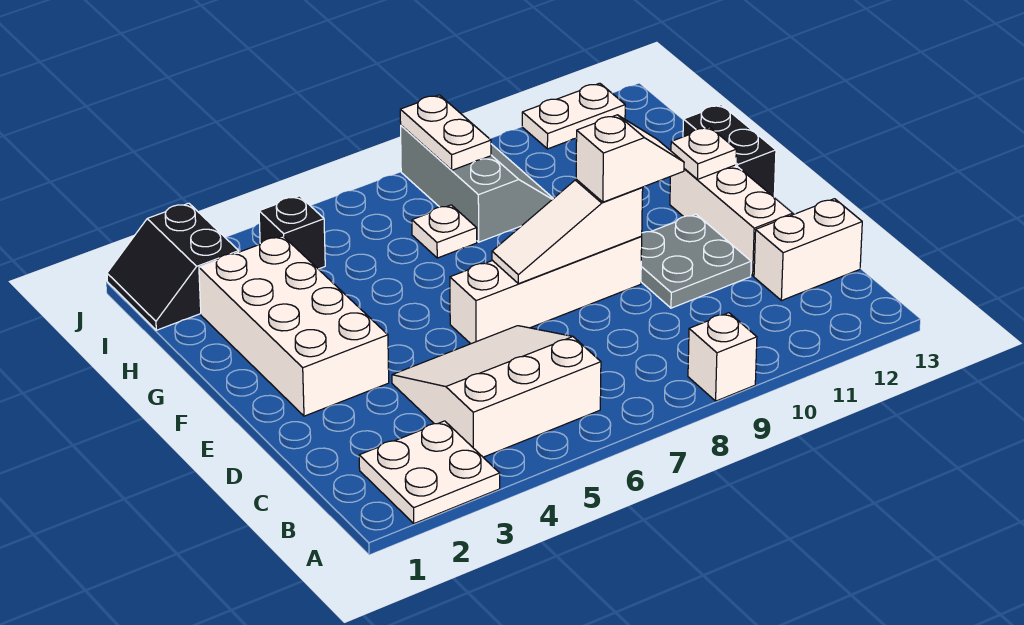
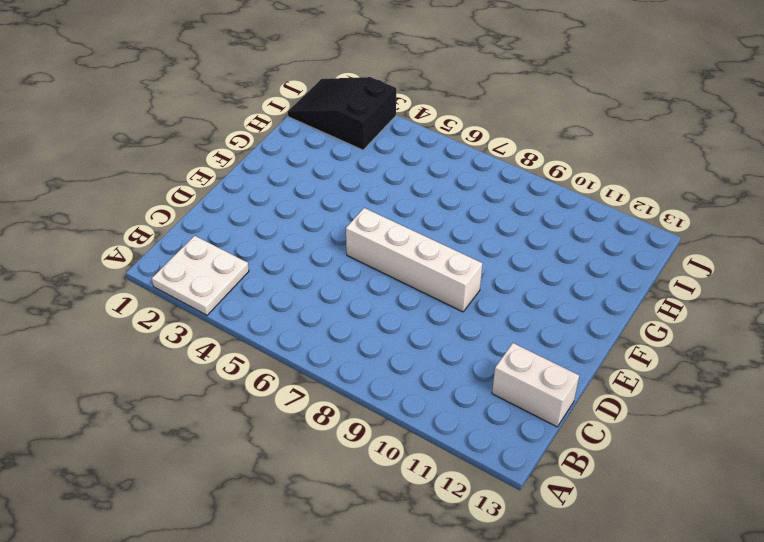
black slope I1:J3 level 1 top 3 -> black slope I1:J2 level 1 top 2
none -> white brick A9 level 1
none -> white slope B4:D6 level 1 top B
none -> grey plate D10:E11 level 1

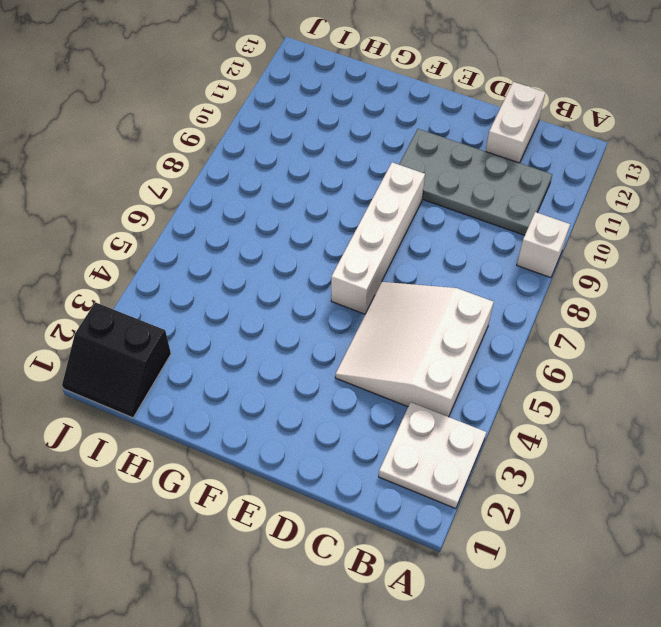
grey plate B10:E11 level 1 -> grey plate D10:E11 level 1
none -> white brick D12:F12 level 1
none -> white brick E2:H3 level 1
none -> black brick F13:G13 level 1

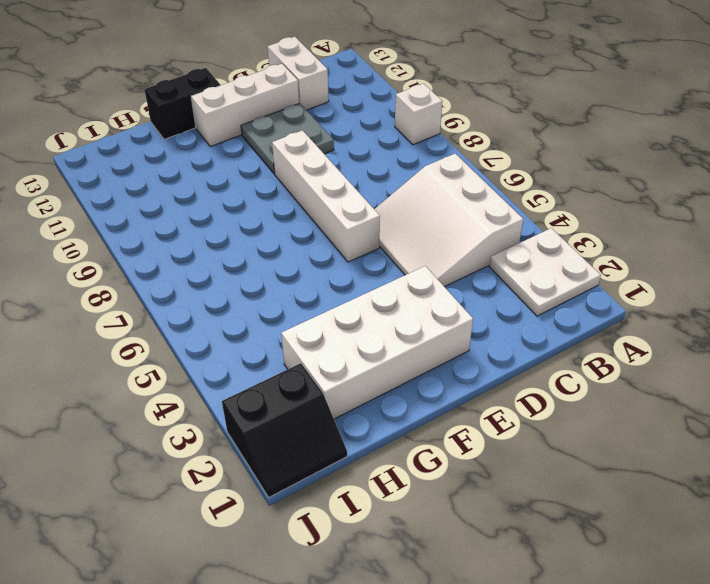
none -> white plate H7 level 1
none -> grey slope H8:J9 level 1 top 8
none -> black brick I4 level 1

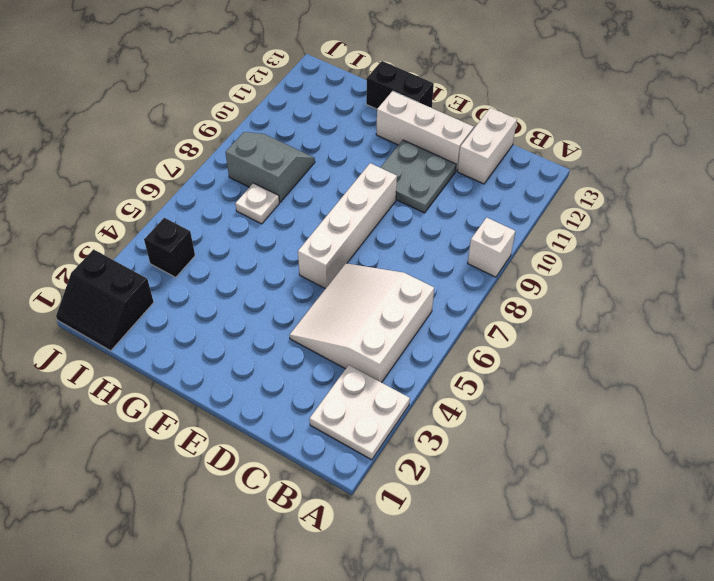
grey slope H8:I9 level 1 top 8 -> grey slope H8:J9 level 1 top 8
none -> white brick E2:H3 level 1
none -> white plate J11:J12 level 1
none -> white slope E7:E9 level 2 top 9

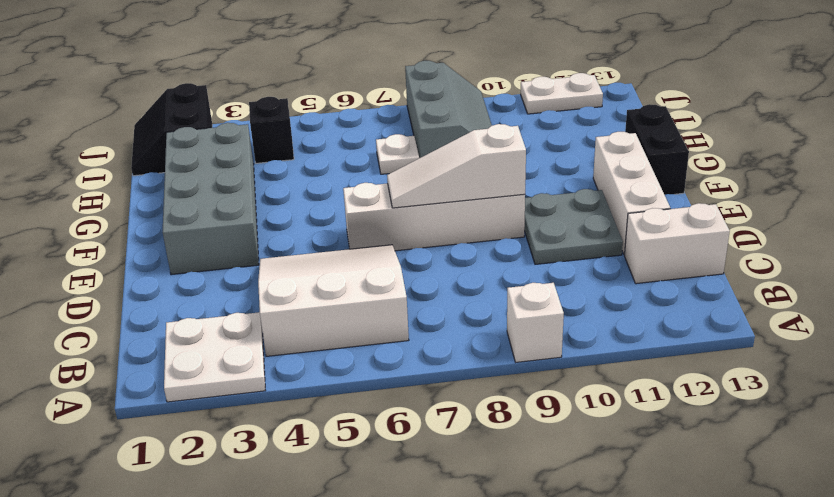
grey brick E2:H3 level 1 -> white brick E2:H3 level 1
none -> white plate F12 level 2
none -> white plate I8:J8 level 2
none -> white slope E9:E10 level 3 top 9

